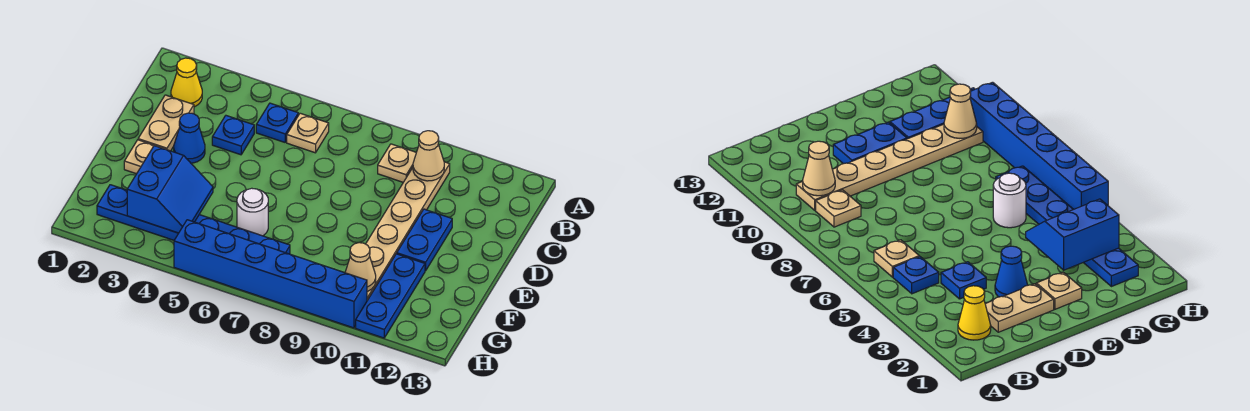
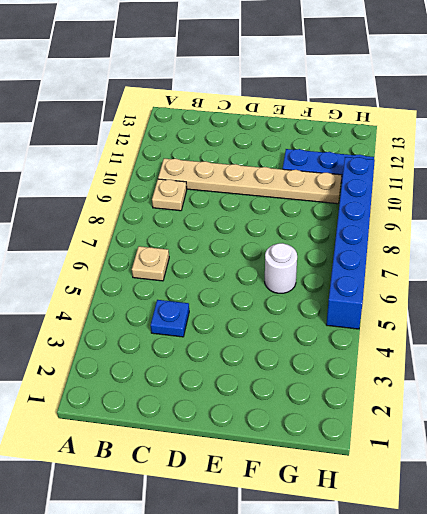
none -> yellow cone B2 level 1
none -> blue plate B5 level 1
none -> tan plate C2:D2 level 1

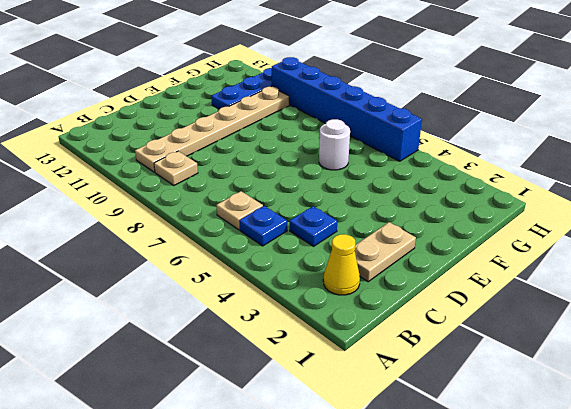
none -> blue cone D3 level 1
none -> blue plate D11:E11 level 1
none -> tan plate E2 level 1

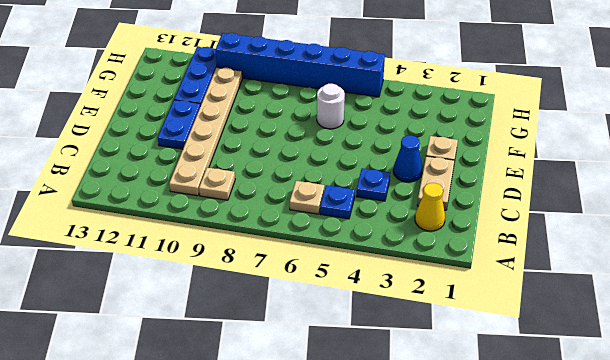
none -> blue plate G2:G7 level 1
none -> tan cone B10 level 2
none -> blue slope F3:G4 level 2 top 3

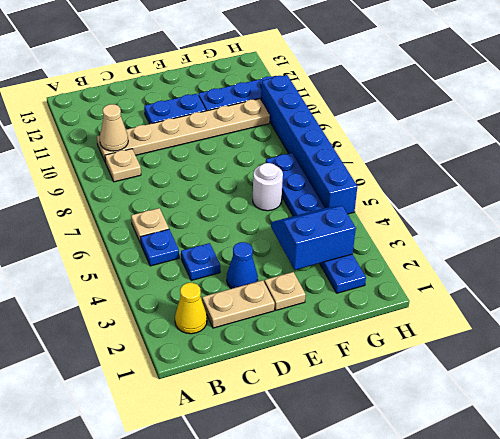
none -> tan cone G10 level 2

